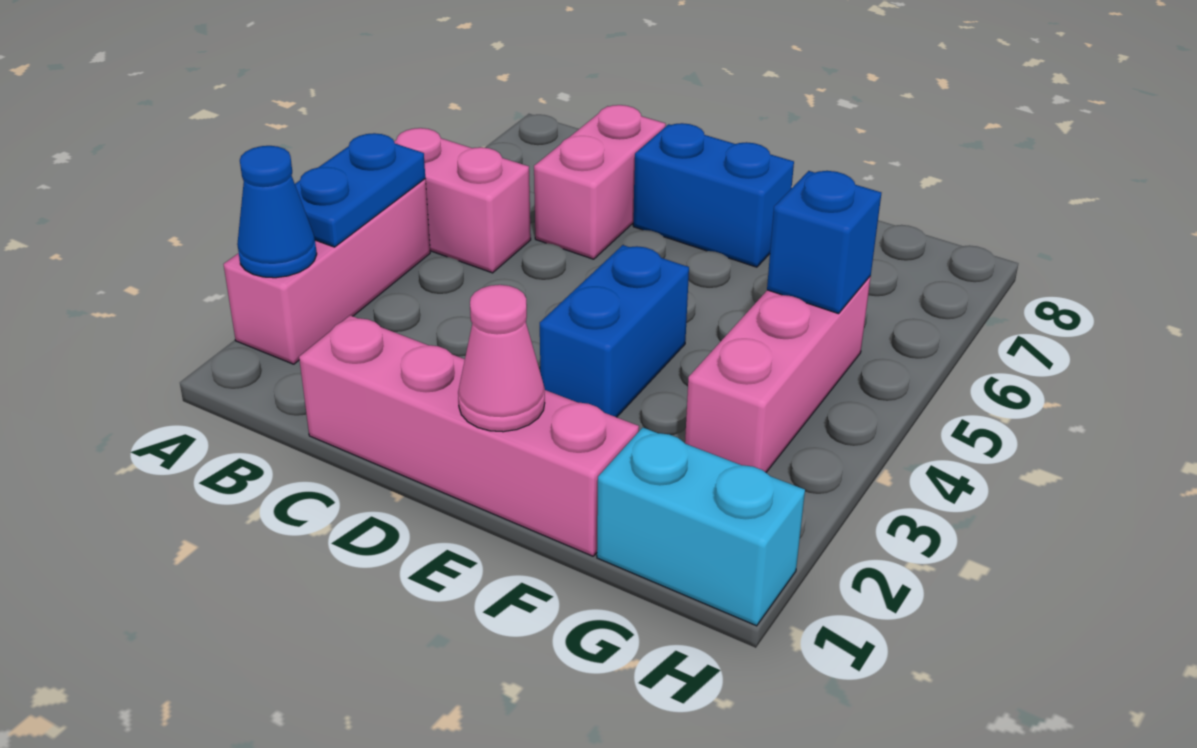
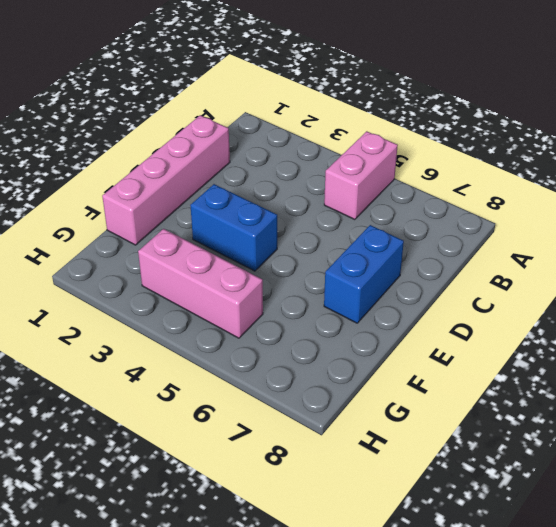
none -> pink brick A2:A4 level 1
none -> pink brick C6:C7 level 1
none -> cyan brick G1:H1 level 1

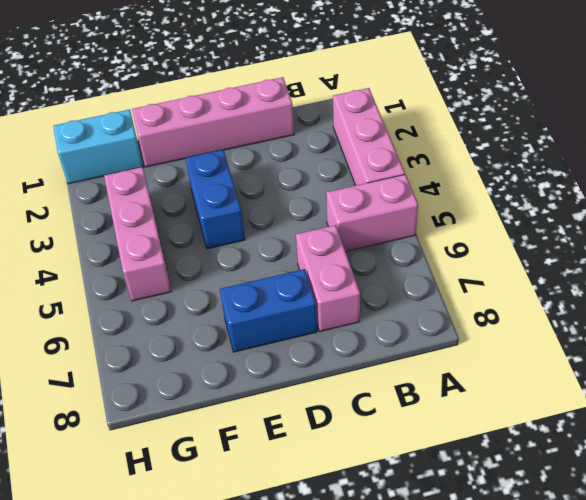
none -> blue cone A2 level 2
none -> blue plate A3:A4 level 2
none -> pink cone E1 level 2

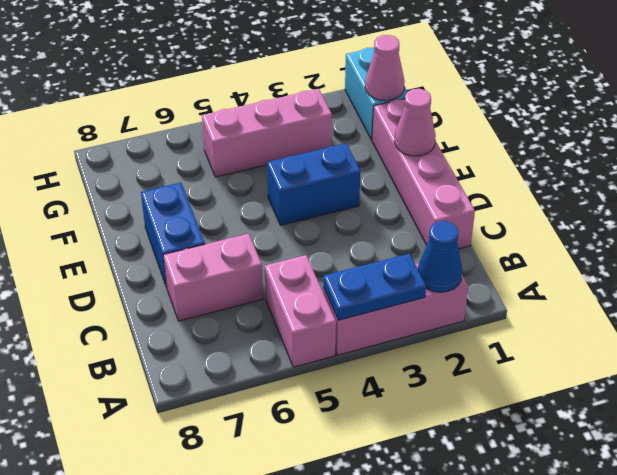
pink cone G1 level 2 -> none
none -> blue brick G5 level 2

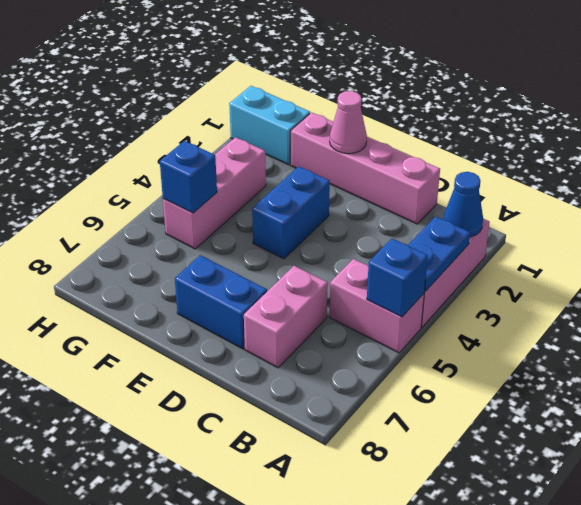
blue brick A5 level 2 -> none

